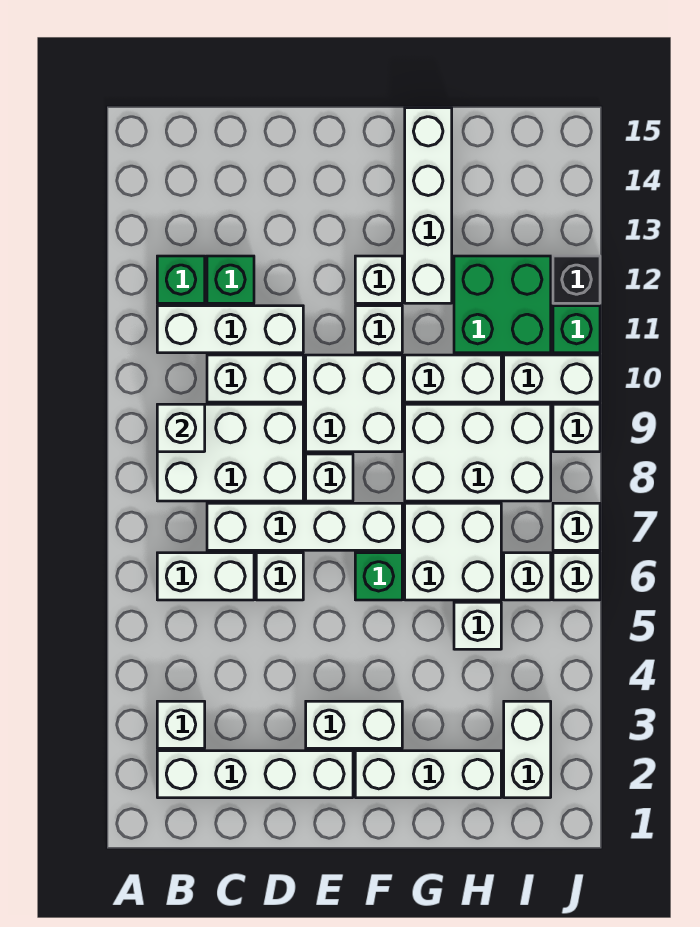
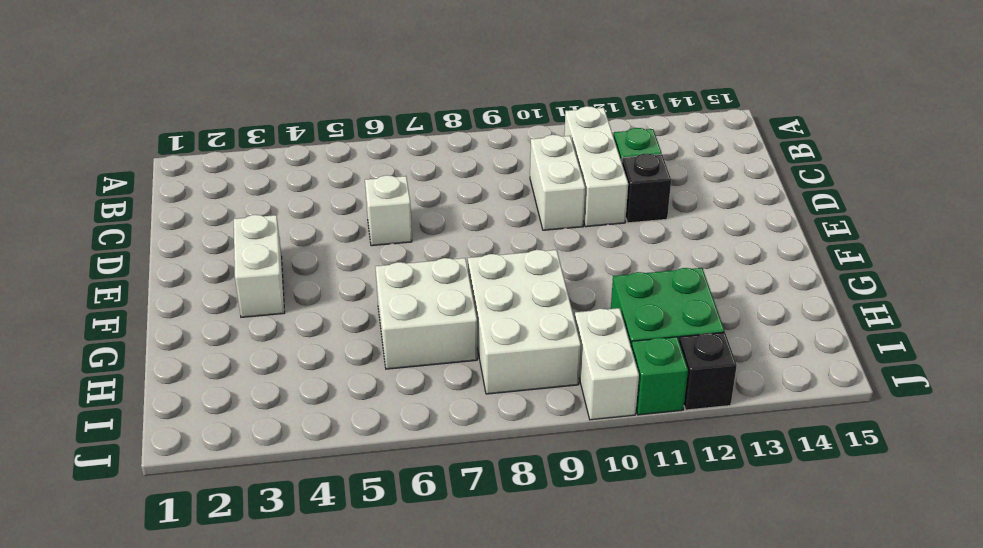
black brick D12 level 1 -> none
none -> white brick B2:E2 level 1
none -> white brick B3 level 1
none -> white brick B6:C6 level 1
none -> white brick B8:D9 level 1

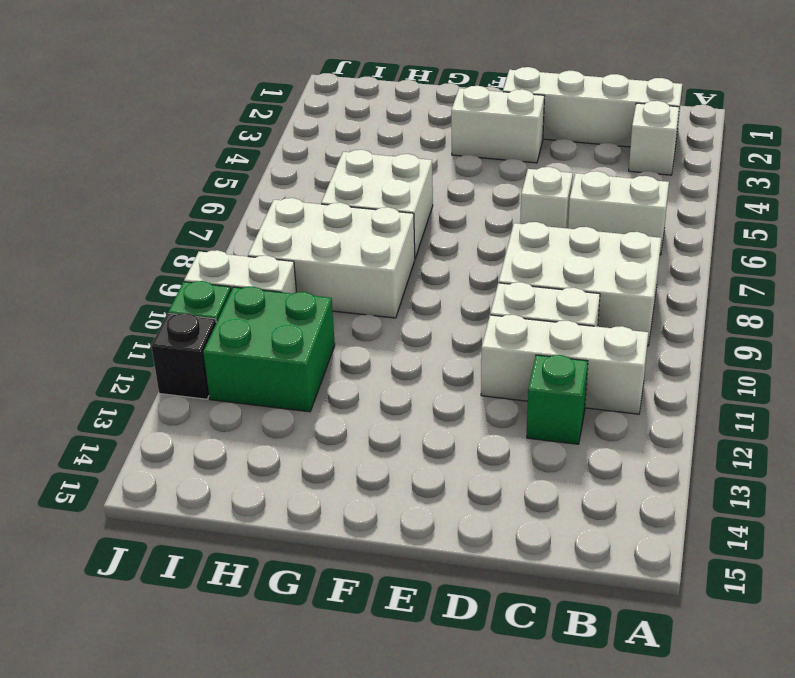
none -> green brick B12 level 1
none -> white brick C7:F7 level 1
none -> white brick E8 level 1
none -> white brick E9:F10 level 1

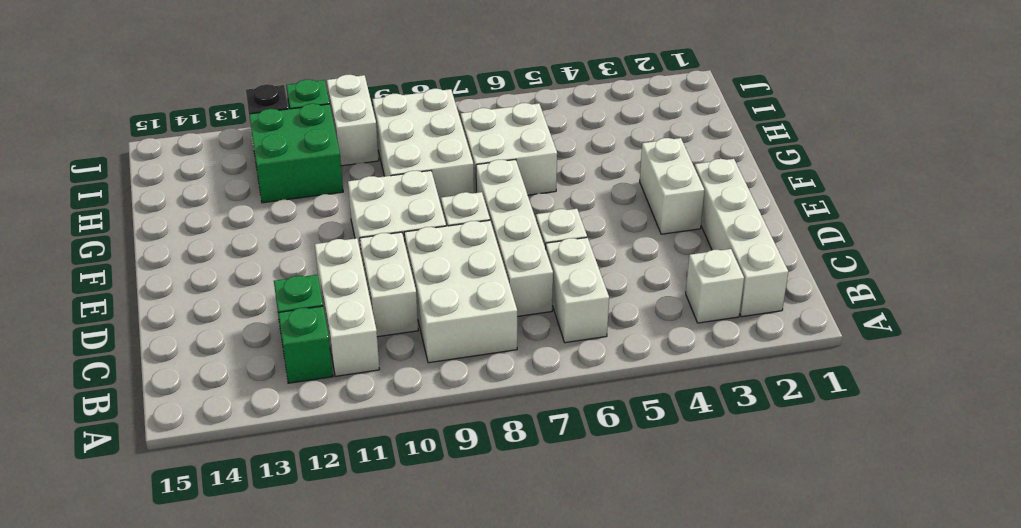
none -> white brick F2:H2 level 1
none -> green brick F6 level 1
none -> white brick F11 level 1
none -> white brick F12 level 1

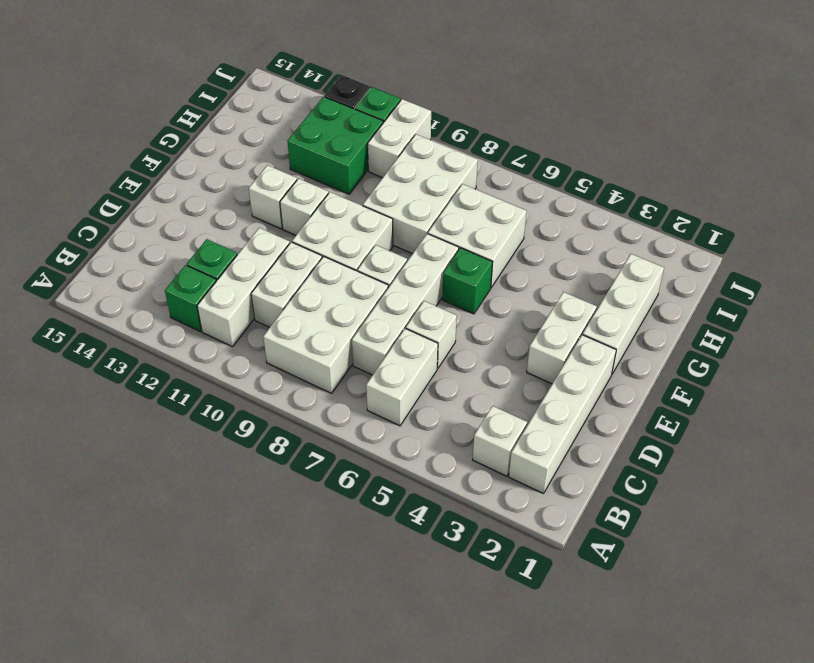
none -> white brick G10:H10 level 1
none -> white brick G12:G15 level 1
none -> white brick H5 level 1
none -> white brick I2:I3 level 1

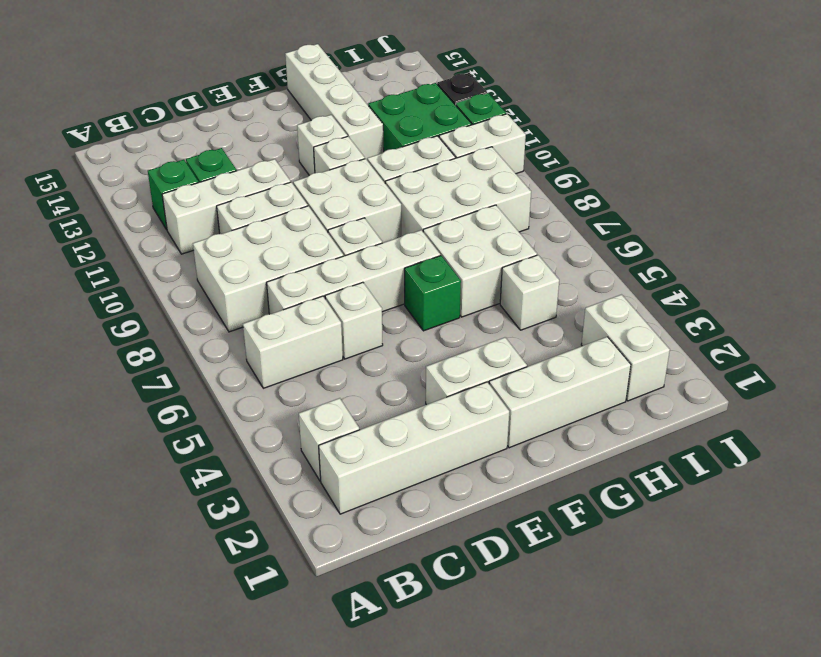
none -> white brick I6 level 1
none -> white brick J6 level 1
none -> white brick J7 level 1
none -> white brick J9 level 1

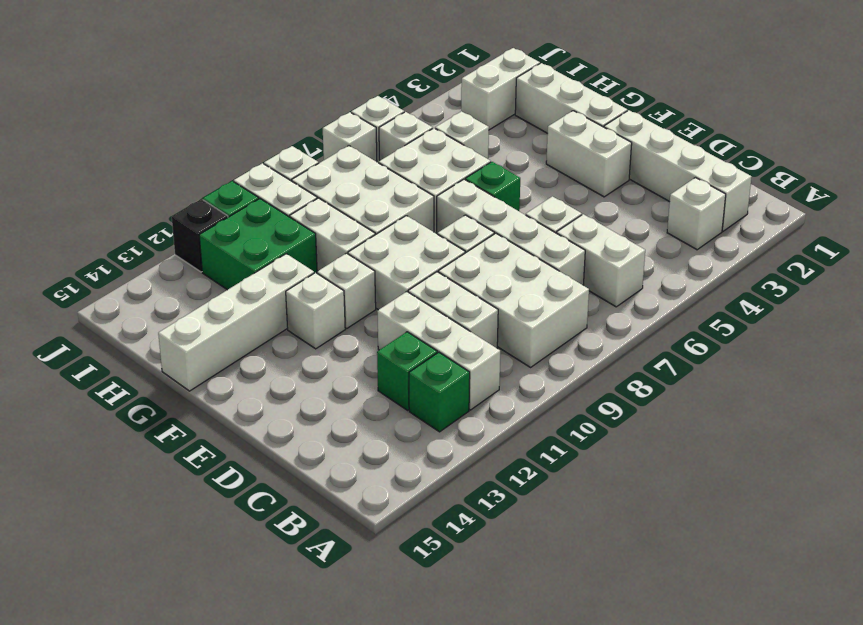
none -> white brick B9 level 2

